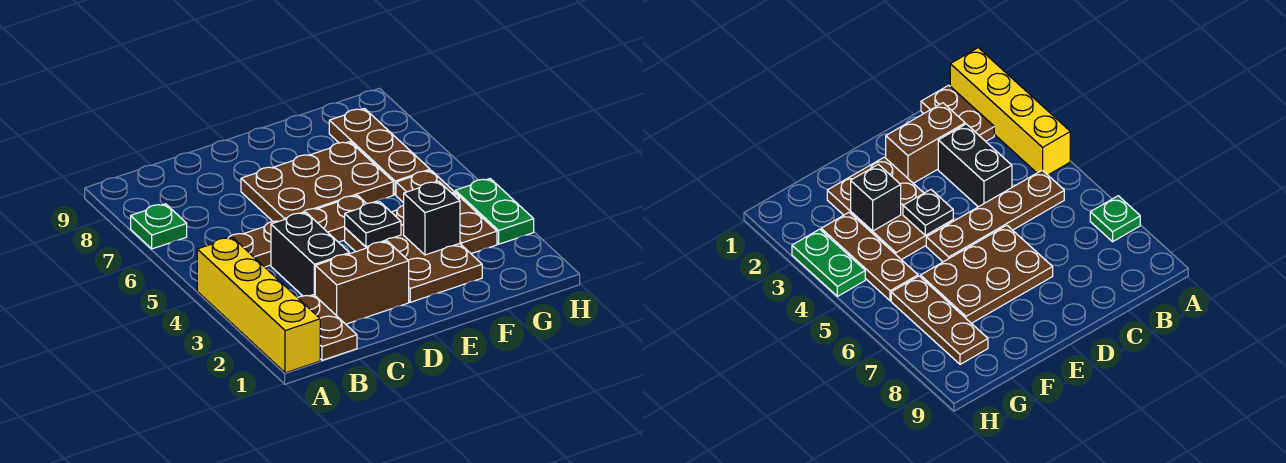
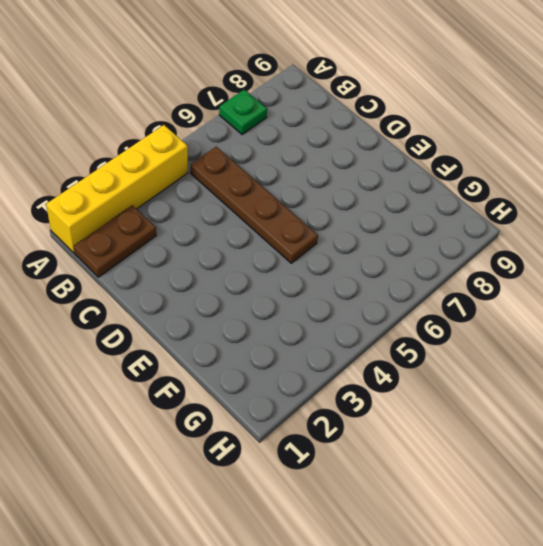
none -> brown brick C2:D2 level 1
none -> black brick C3:C4 level 1
none -> brown plate D6:F7 level 1

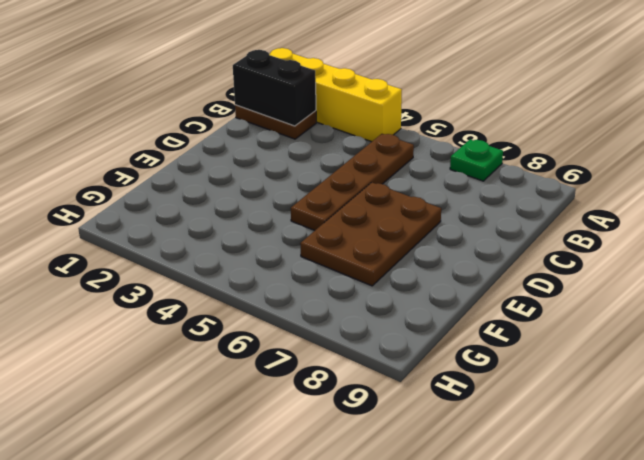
black brick B1:B2 level 2 -> black brick C3:C4 level 1
none -> brown brick C2:D2 level 1
none -> brown plate E2:F4 level 1
none -> brown plate G3:G5 level 1

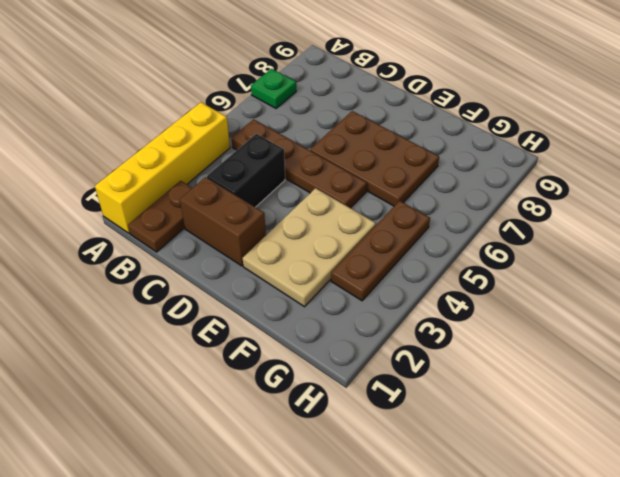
tan plate E2:F4 level 1 -> brown plate E2:F4 level 1
none -> brown plate G6:G8 level 1
none -> green plate H3:H4 level 1
none -> black plate E4 level 2

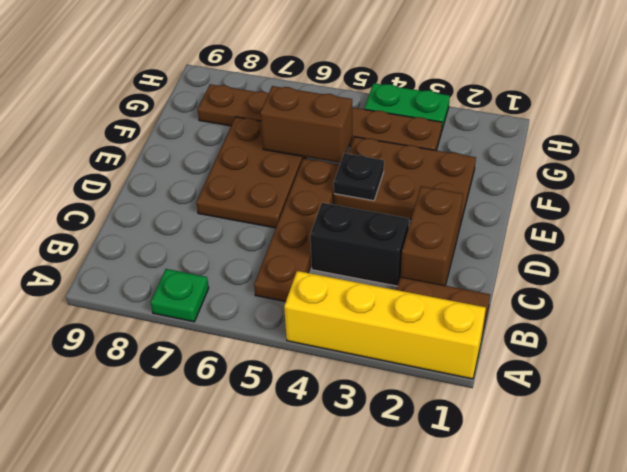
brown brick F5:F6 level 2 -> none
none -> black brick F3 level 2

